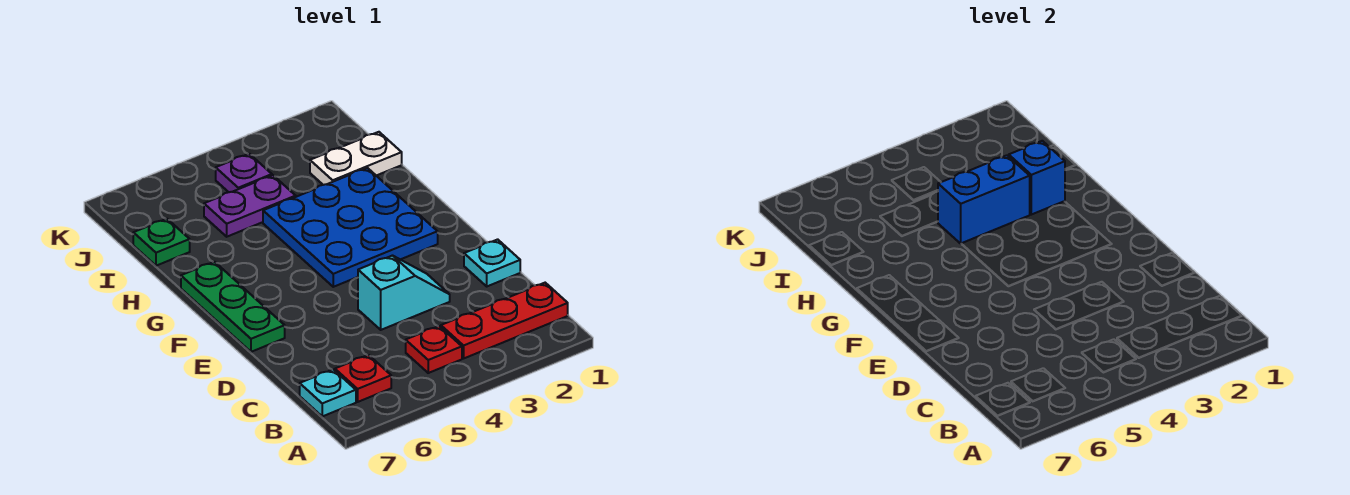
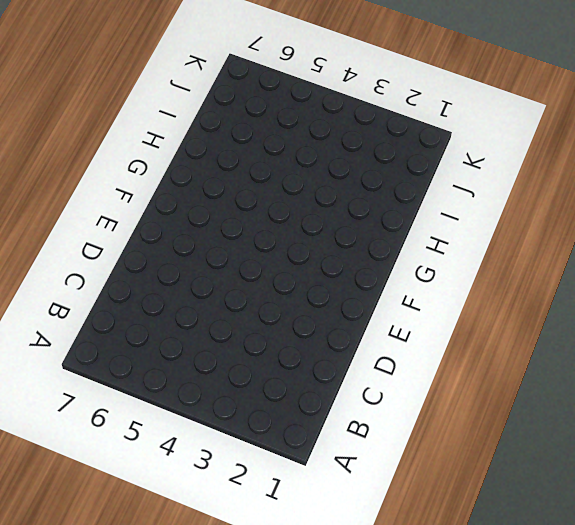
none -> red plate B1:B3 level 1
none -> red plate B4 level 1
none -> red plate B6 level 1

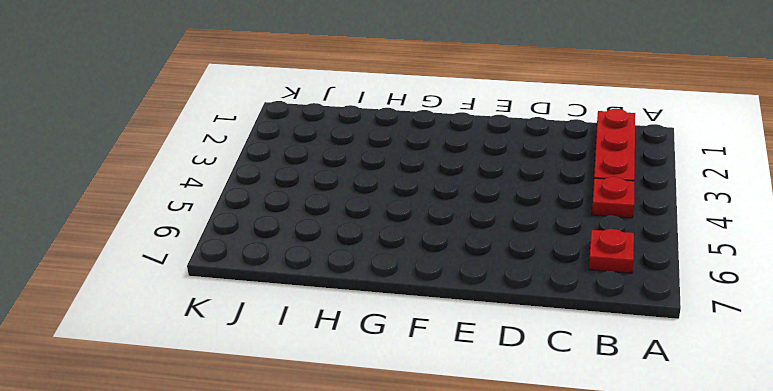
none -> cyan plate B7 level 1
none -> cyan plate D1 level 1
none -> cyan slope D3:D4 level 1 top 4

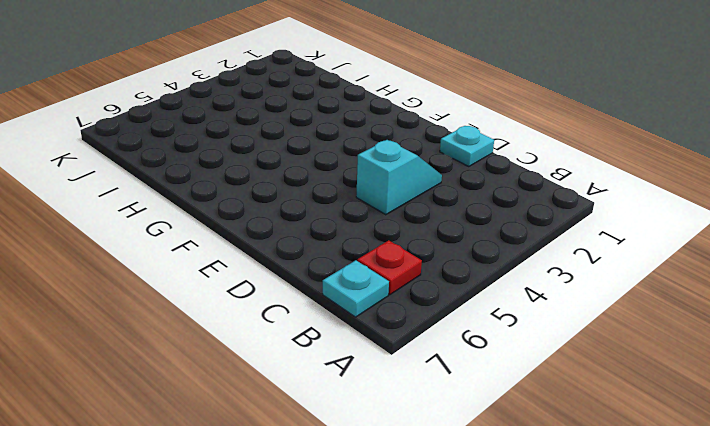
none -> red plate B1:B3 level 1
none -> red plate B4 level 1
none -> green plate E7:G7 level 1

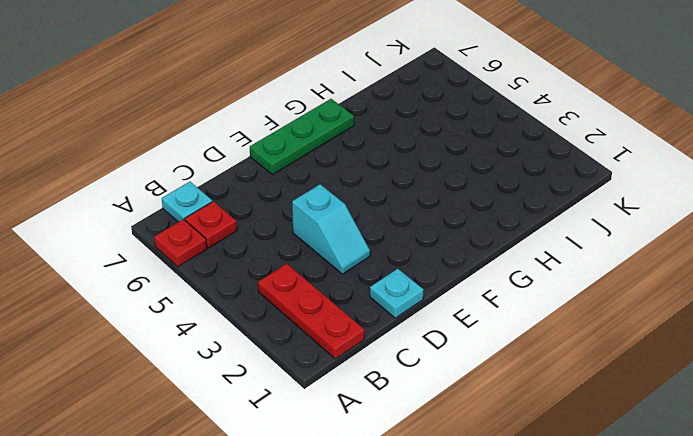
red plate A6 level 1 -> red plate B4 level 1
none -> blue plate F2:H4 level 1
none -> white plate I1:I2 level 1
none -> purple plate I4:I5 level 1

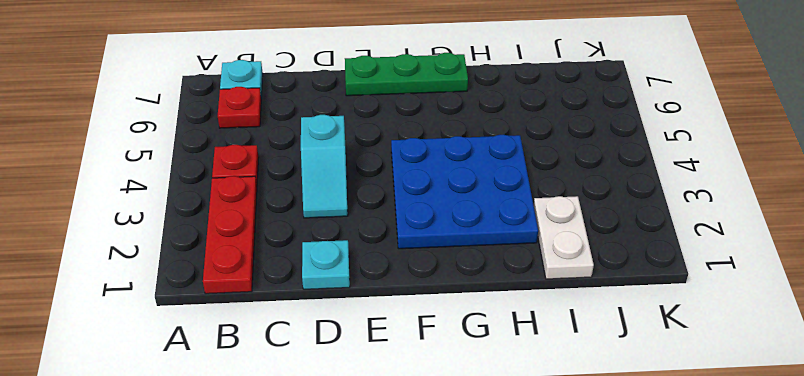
none -> purple plate I4:I5 level 1
none -> green plate I7 level 1
none -> purple plate J4 level 1

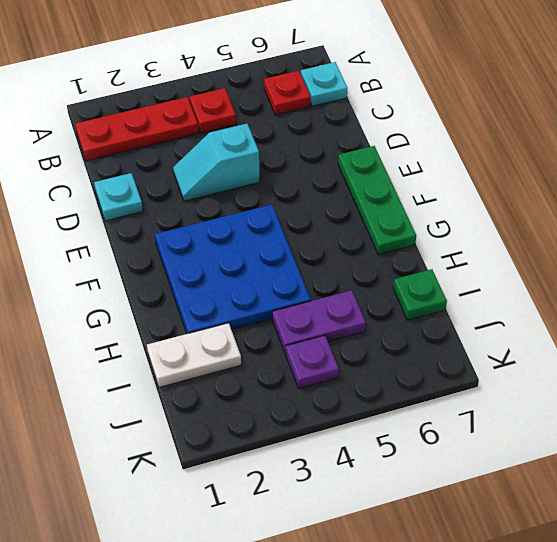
none -> blue brick H2 level 2
none -> blue brick H3:H4 level 2

